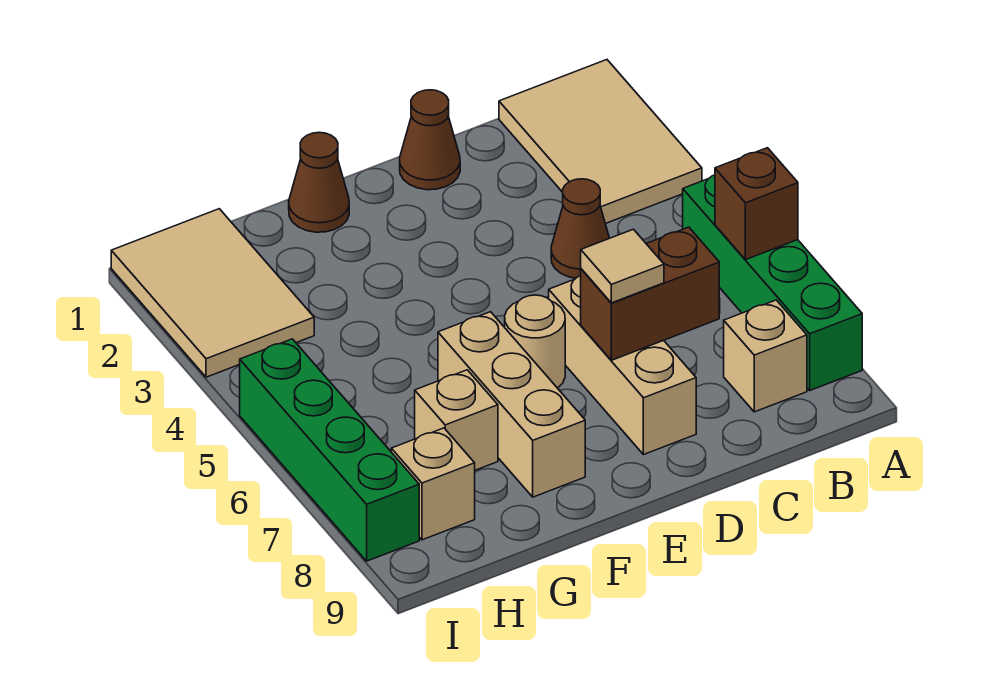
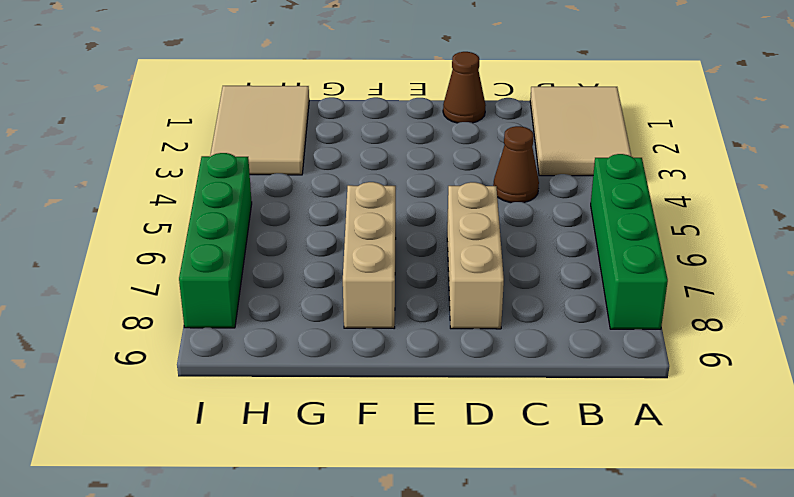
none -> tan brick B8 level 1
none -> tan round brick E6 level 1
none -> brown cone F1 level 1

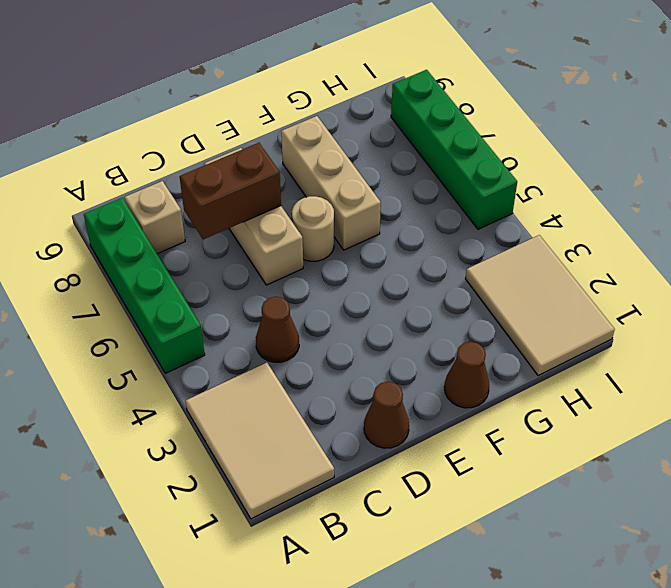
none -> tan brick G7 level 1
none -> tan brick H8 level 1
none -> brown brick A6 level 2

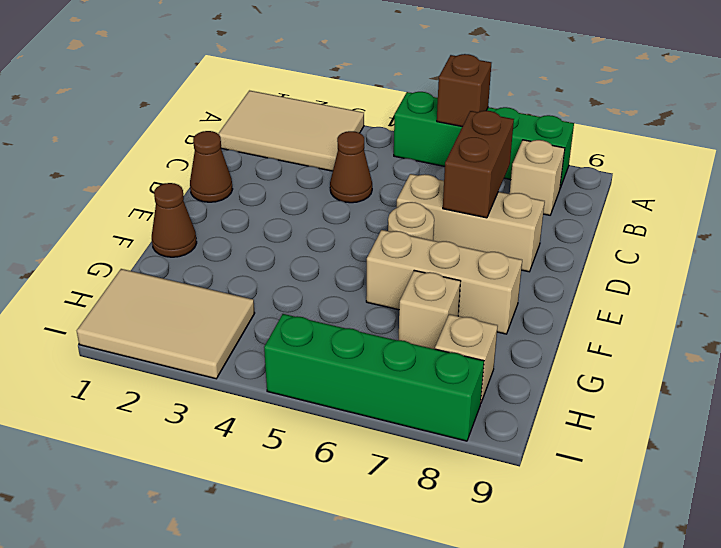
none -> tan tile D7 level 3

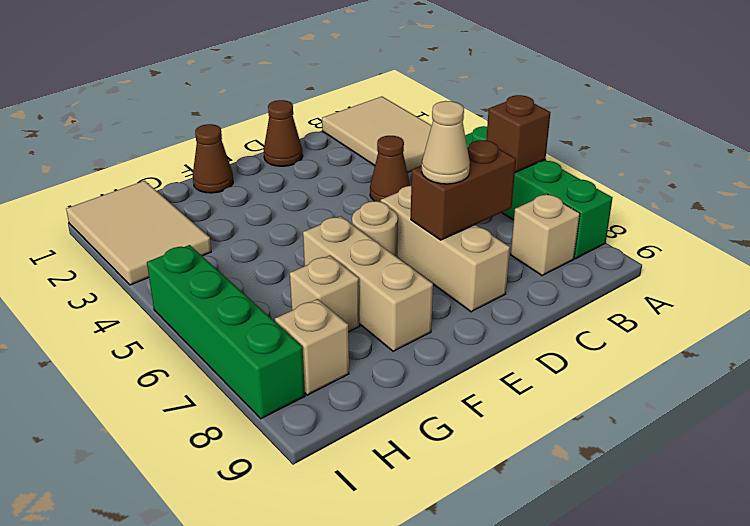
tan cone D7 level 3 -> tan tile D7 level 3

